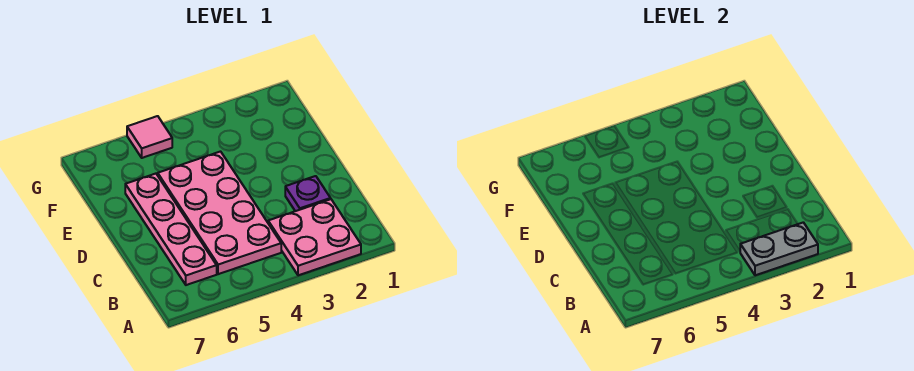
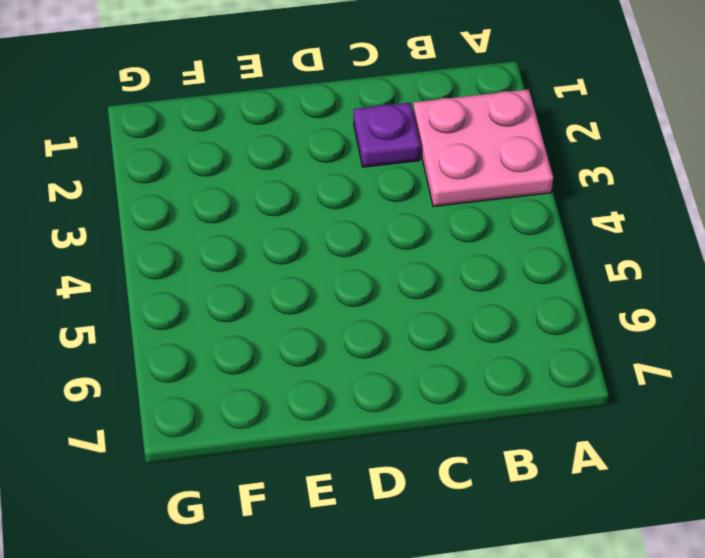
none -> pink plate B4:E5 level 1
none -> pink plate B6:E6 level 1

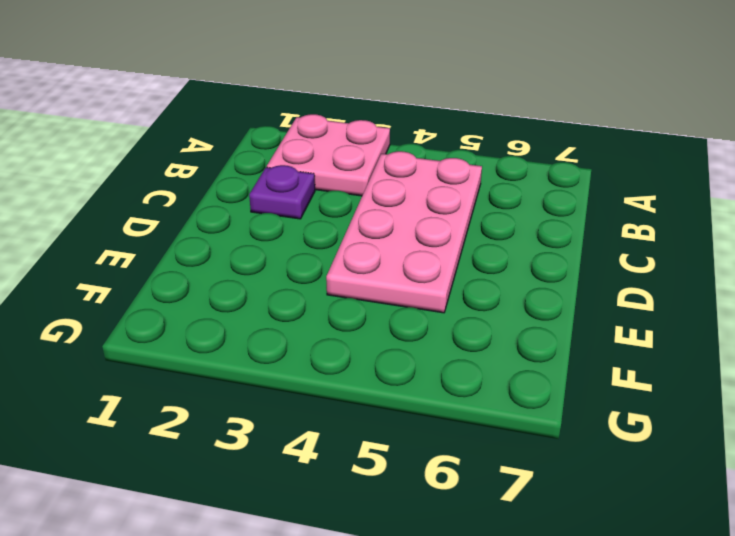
none -> pink plate B6:E6 level 1
none -> pink tile G5 level 1

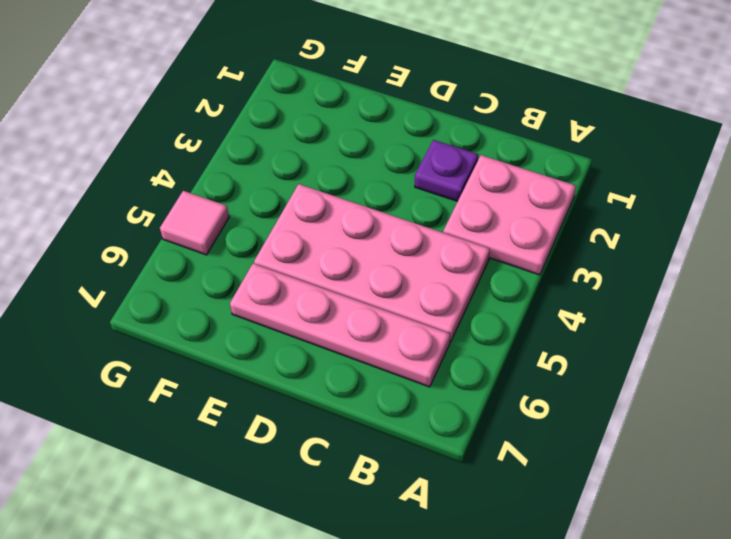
none -> grey plate A2:A3 level 2

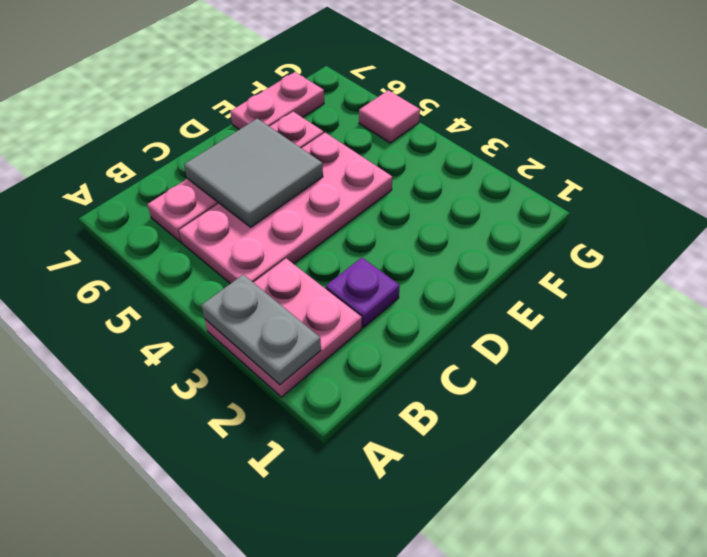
grey tile C5:D6 level 2 -> none
pink plate E7:F7 level 1 -> none

